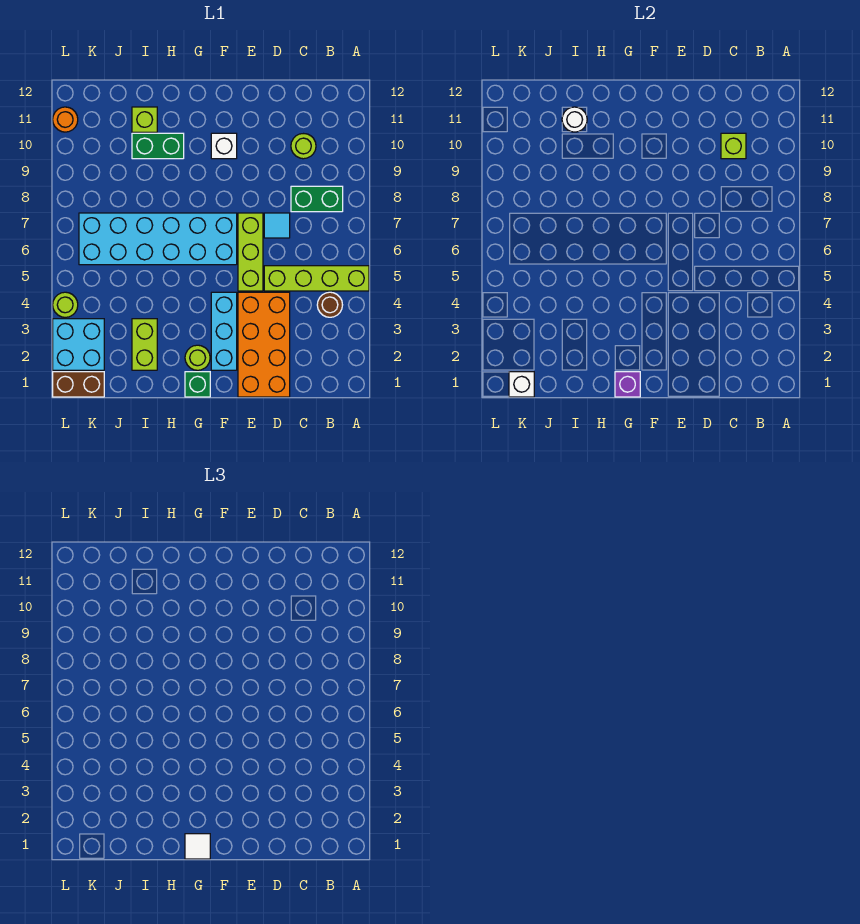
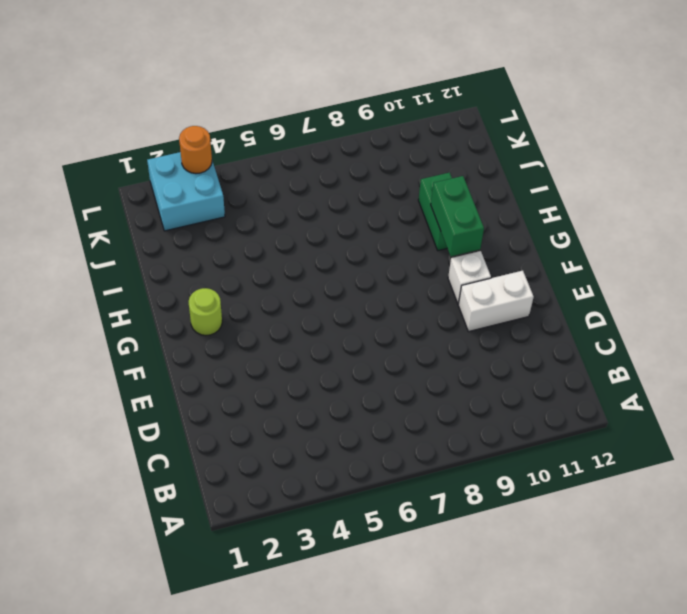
white brick E10:E11 level 1 -> none
green brick G10:H10 level 2 -> green brick B8:C8 level 1
orange round brick L3 level 2 -> orange round brick L11 level 1
none -> lime brick A5:D5 level 1
none -> brown round brick B4 level 1
none -> lime round brick C10 level 1

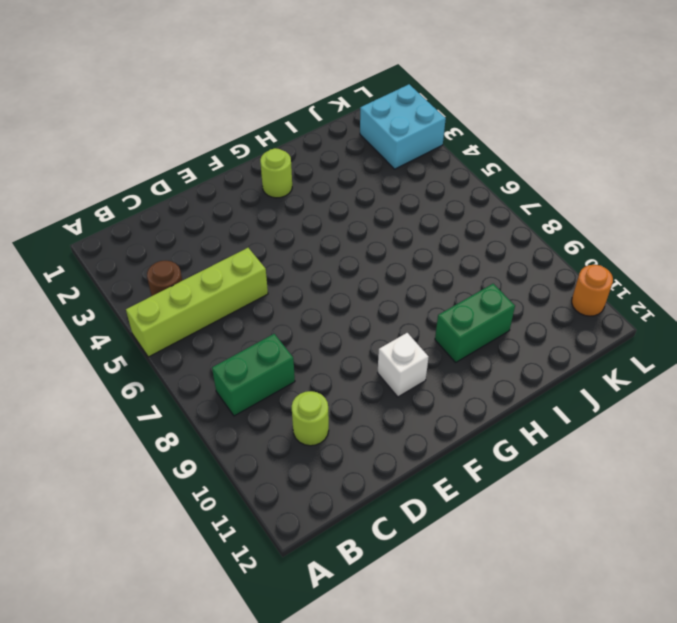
none -> orange brick D1:E4 level 1
none -> cyan tile D7 level 1
none -> lime brick E5:E7 level 1

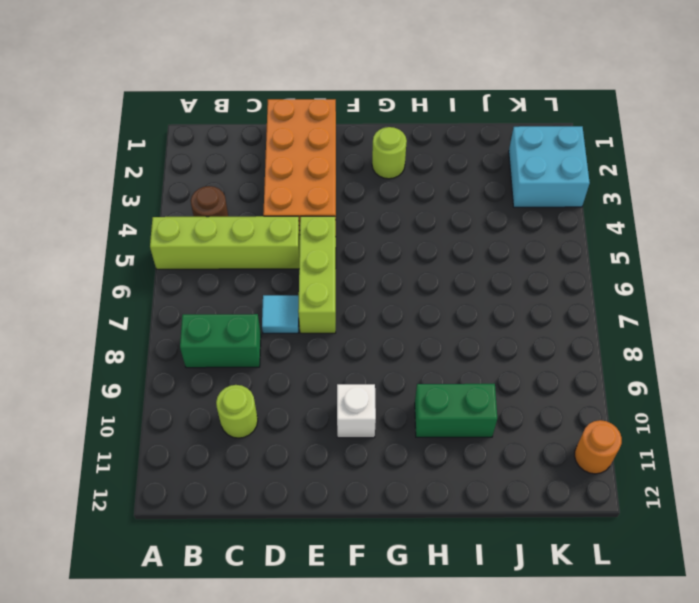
none -> cyan brick F2:F4 level 1
none -> cyan brick F6:K7 level 1
none -> green brick G1 level 1

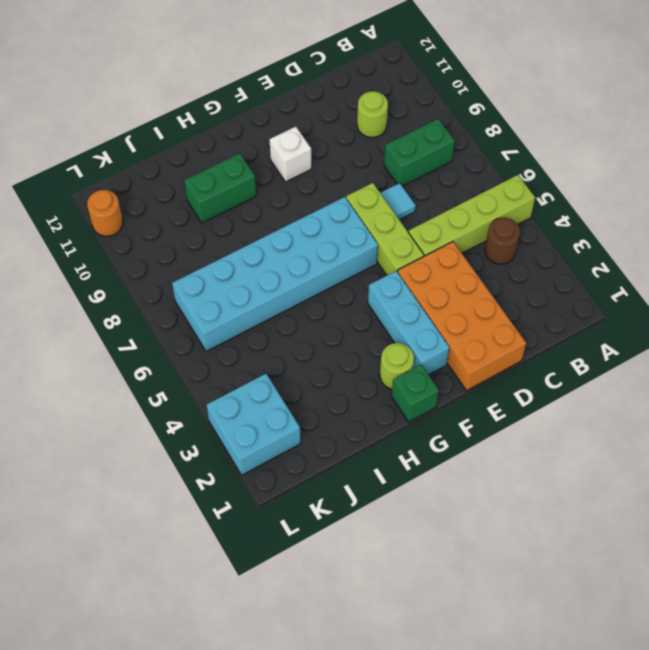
none -> lime brick I2:I3 level 1
none -> lime brick I11 level 1
none -> brown brick K1:L1 level 1

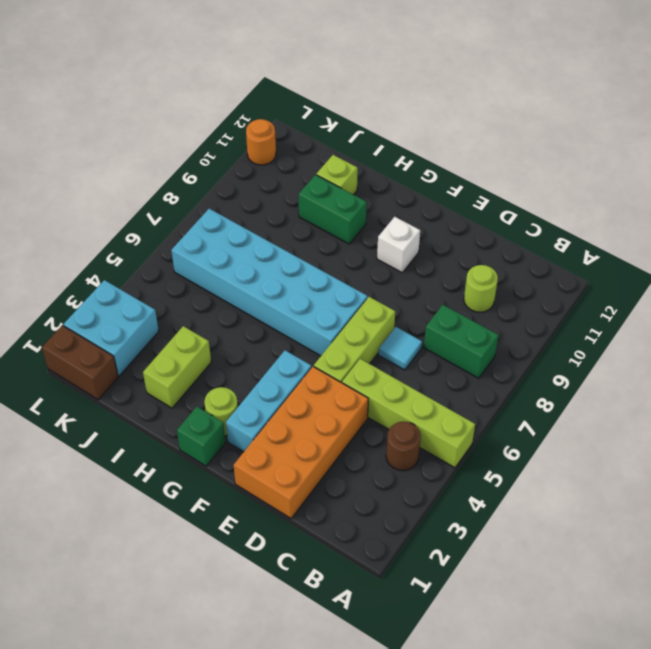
none -> lime round brick L4 level 1
none -> lime brick C10 level 2
none -> purple brick G1 level 2

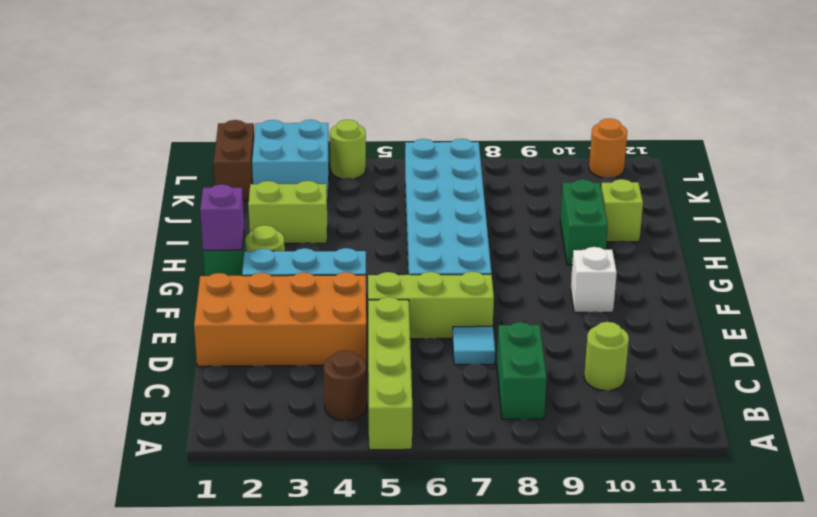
none -> lime brick C10 level 2
none -> white round brick I11 level 2
none -> white brick K1 level 2

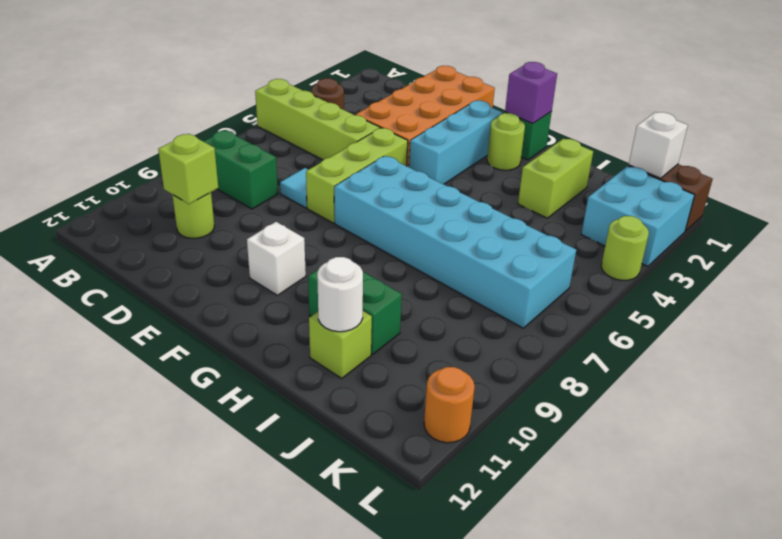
none -> white tile G1 level 3

